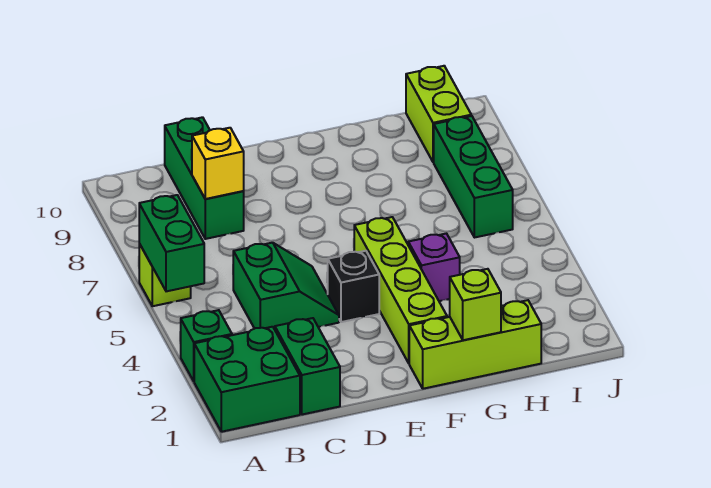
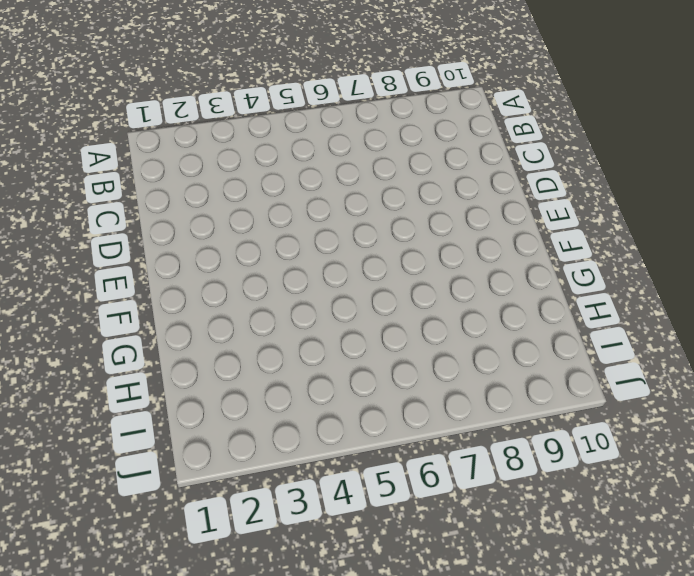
none -> green brick A1:B2 level 1
none -> green brick A3 level 1
none -> lime brick A6 level 1

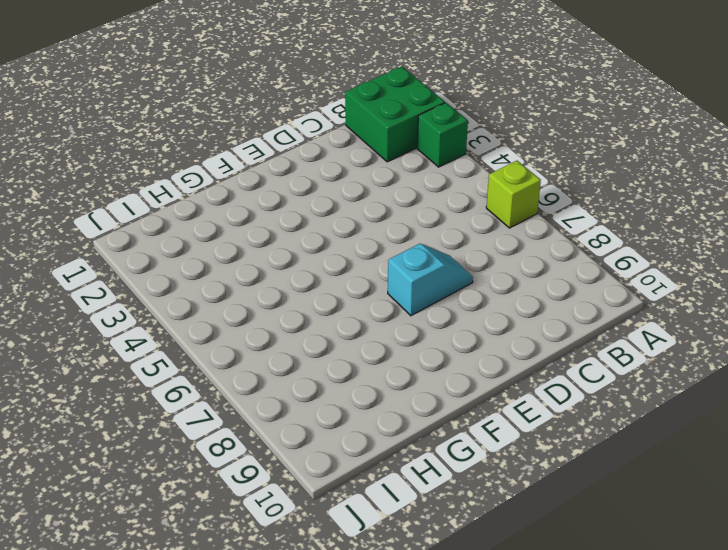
cyan slope D7:E7 level 1 top E -> none
none -> green brick C1:C2 level 1
none -> green slope C4:D5 level 1 top C
none -> green brick C8:C10 level 1

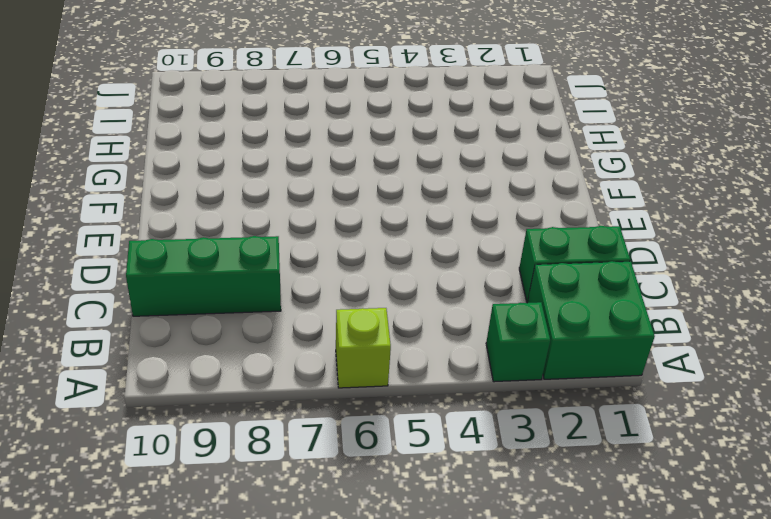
none -> green slope C4:D5 level 1 top C
none -> black brick E4 level 1
none -> lime brick F1:H1 level 1

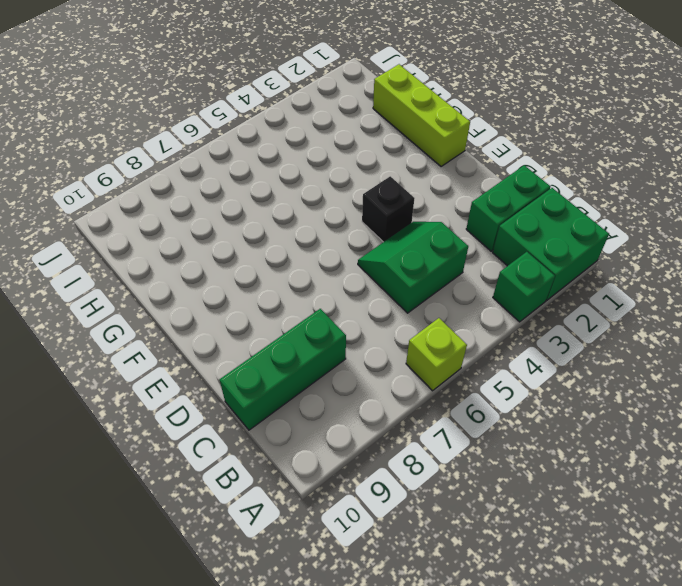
none -> lime brick F2:F5 level 1
none -> purple brick G4 level 1
none -> green brick I6:I8 level 1

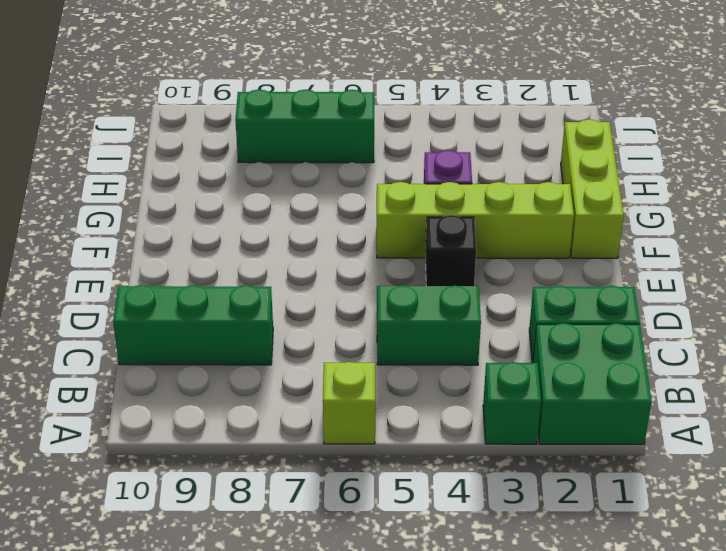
none -> lime brick I9:I10 level 1
none -> green brick A5:A6 level 2
none -> yellow brick C8 level 2

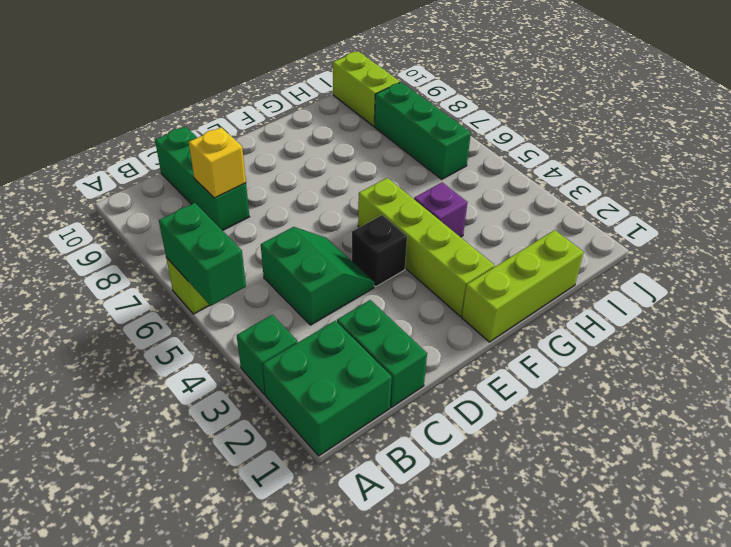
none -> lime brick G1 level 2

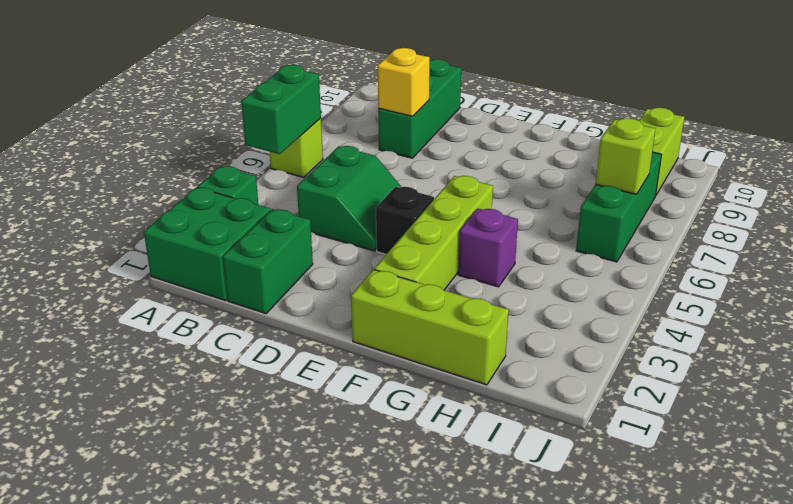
lime brick I7 level 2 -> lime brick G1 level 2

